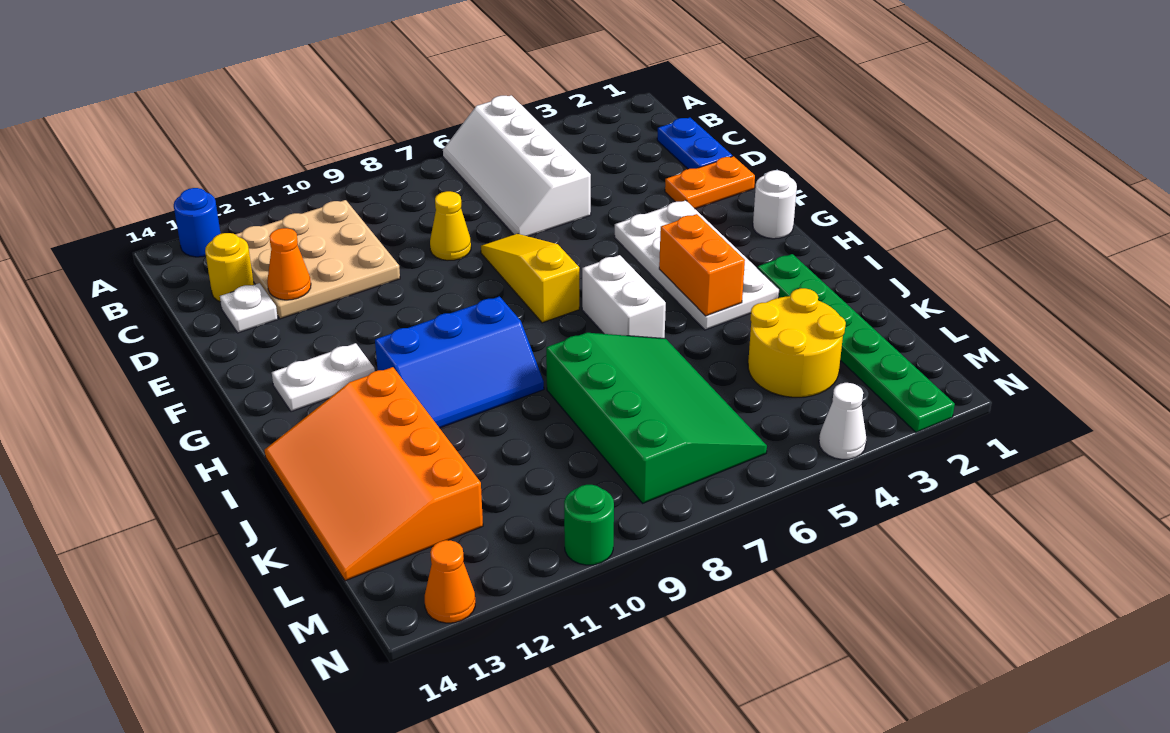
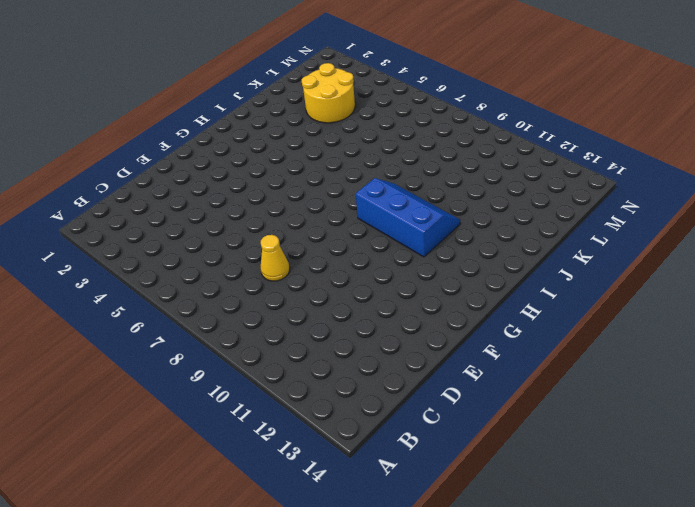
none -> white slope A5:D6 level 1 top 5
none -> blue round brick A13 level 1
none -> tan plate B10:D12 level 1

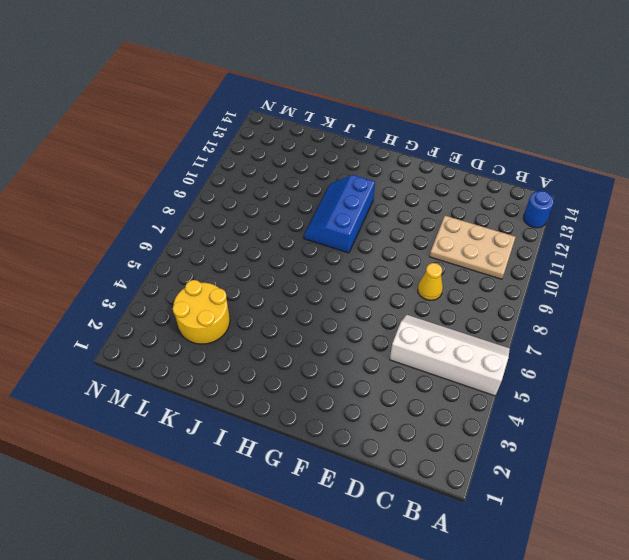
tan plate B10:D11 level 1 -> tan plate B10:D12 level 1
none -> blue plate C1:D1 level 1
none -> yellow round brick C13 level 1
none -> white plate D13 level 1

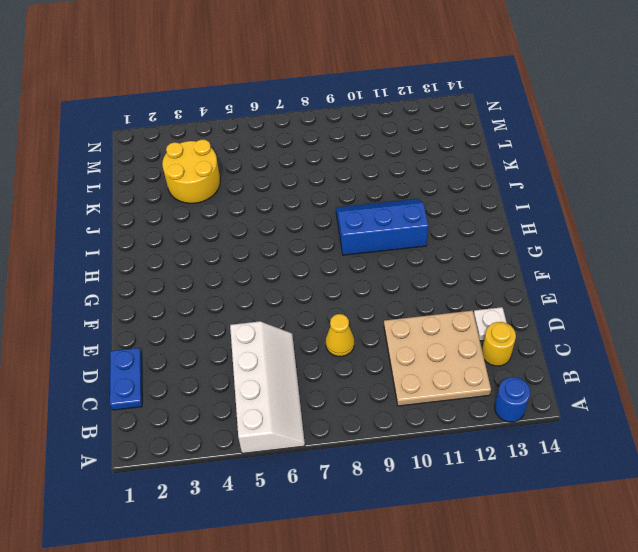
none -> orange plate E1:E2 level 1
none -> yellow slope E7:G7 level 1 top G
none -> white plate F3:I4 level 1

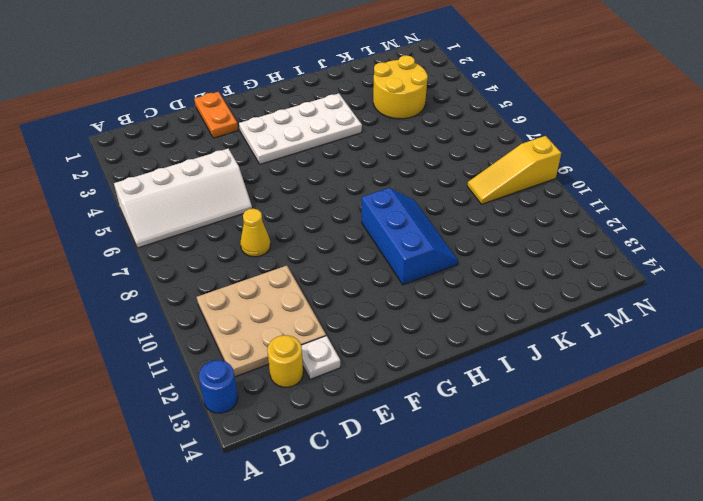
yellow slope L9:N9 level 1 top N -> yellow slope E7:G7 level 1 top G
none -> blue plate C1:D1 level 1
none -> white round brick G1 level 1
none -> white plate G12:G13 level 1

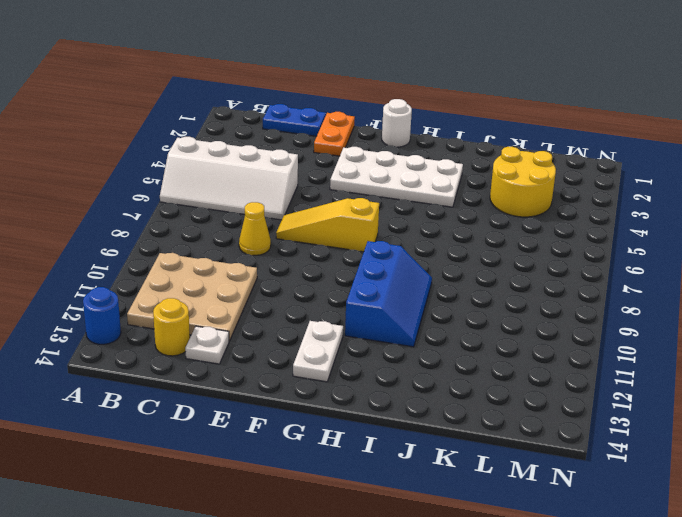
none -> white brick H6:I6 level 1
none -> green plate I2:N2 level 1
none -> orange slope I12:L14 level 1 top 12

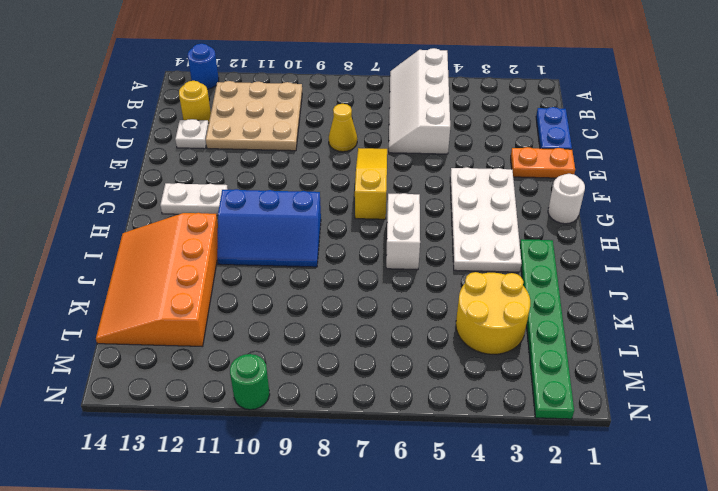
none -> green slope J6:M8 level 1 top 8
none -> white cone N4 level 1
none -> orange cone N13 level 1

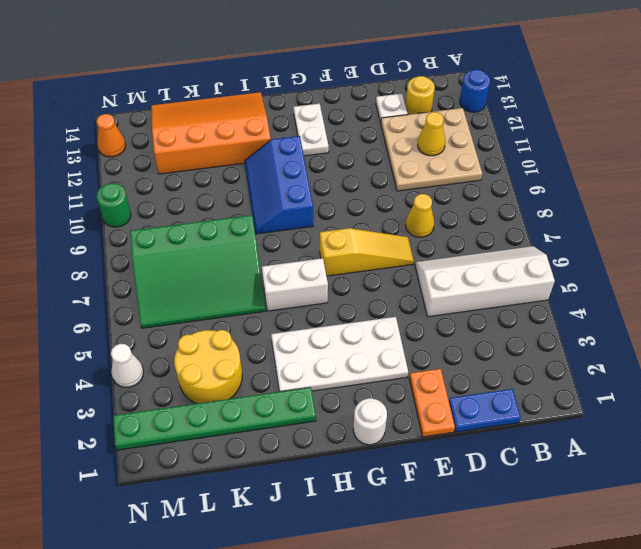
yellow cone C11 level 2 -> none
none -> orange cone D12 level 2
none -> orange brick H4:I4 level 2

